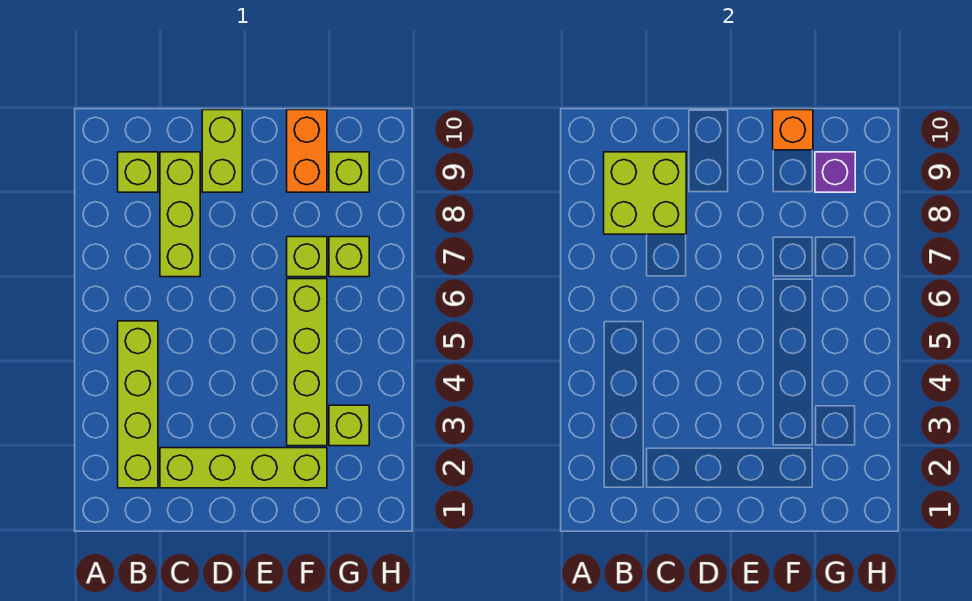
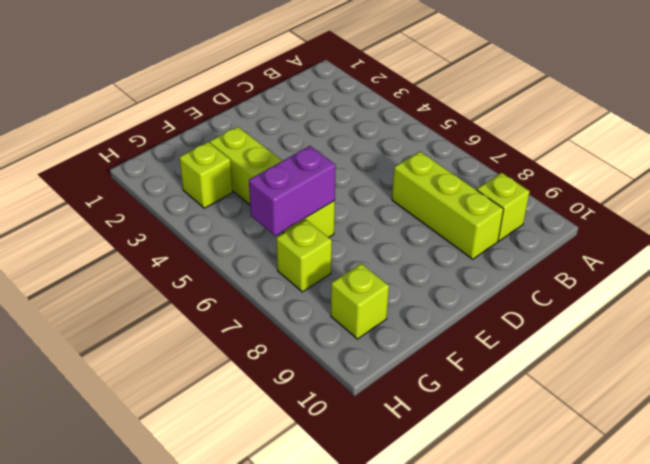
purple brick F6:G6 level 2 -> none
none -> lime brick B2:B5 level 1
none -> lime brick C2:F2 level 1
none -> lime brick D9:D10 level 1

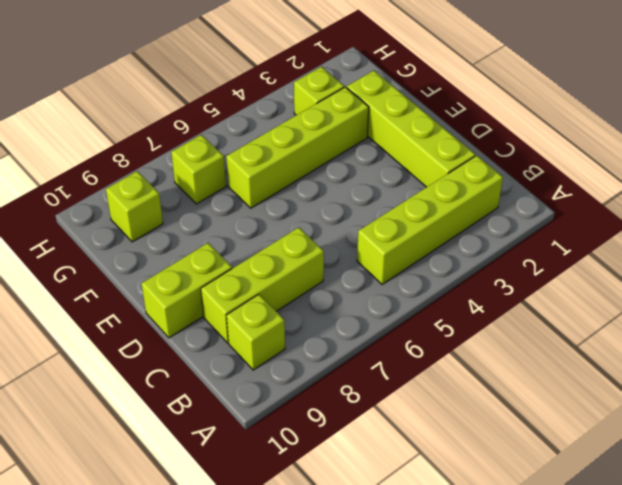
none -> lime brick F7 level 1
none -> orange brick F9:F10 level 1
none -> lime brick B8:C9 level 2

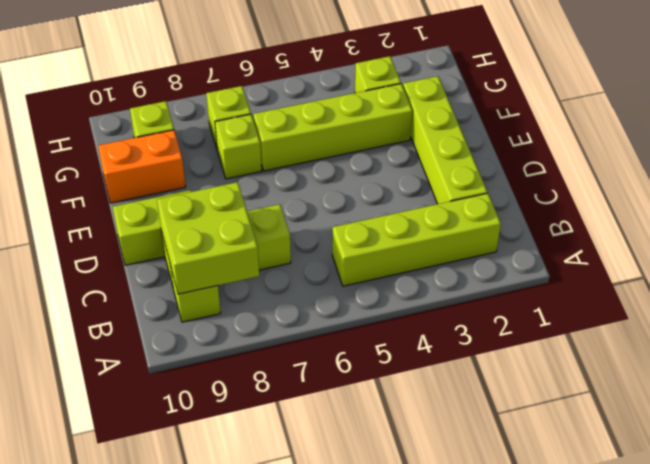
none -> orange brick F10 level 2
none -> purple brick G9 level 2

